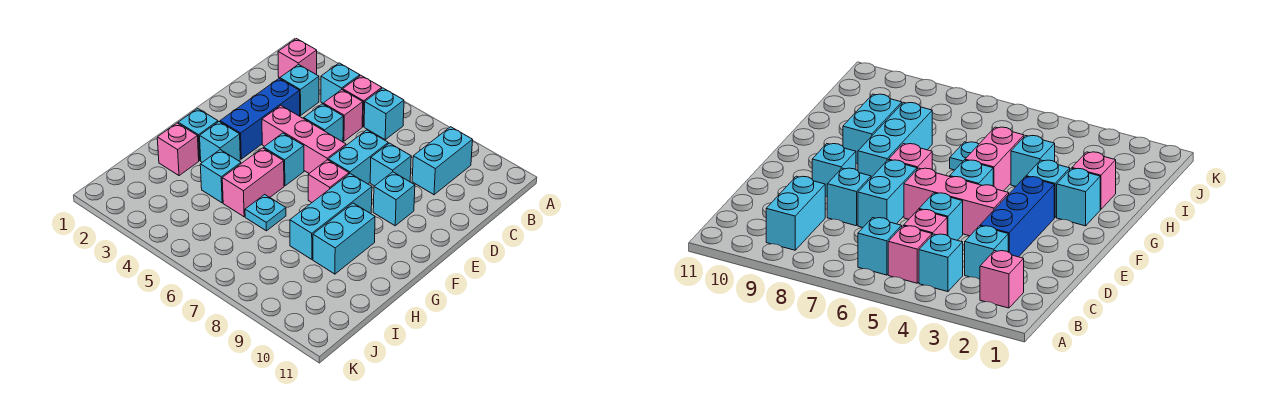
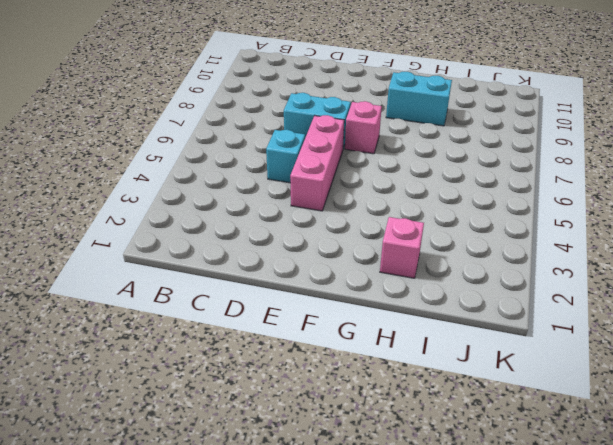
none -> pink brick B2 level 1
none -> cyan brick B4 level 1
none -> pink brick B5 level 1

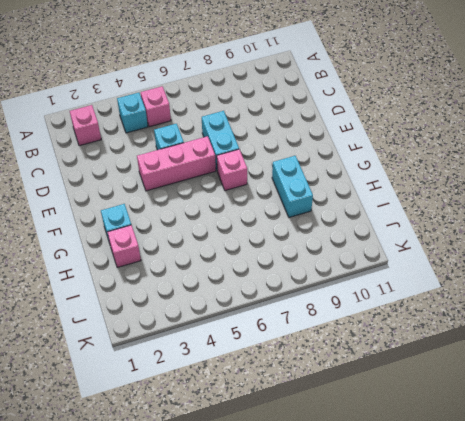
none -> cyan brick B6 level 1
none -> cyan brick B9:C9 level 1
none -> cyan brick C3 level 1

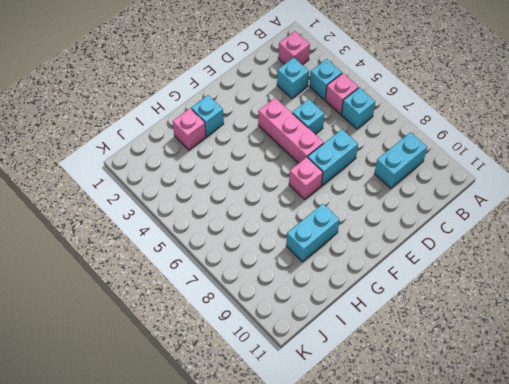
none -> pink brick C5 level 1
none -> blue brick D3:F3 level 1
none -> cyan brick D8 level 1

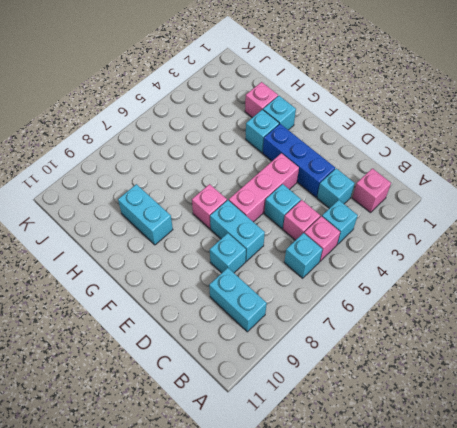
none -> cyan brick E9 level 1
none -> cyan brick F5 level 1
none -> cyan brick F8:H8 level 1

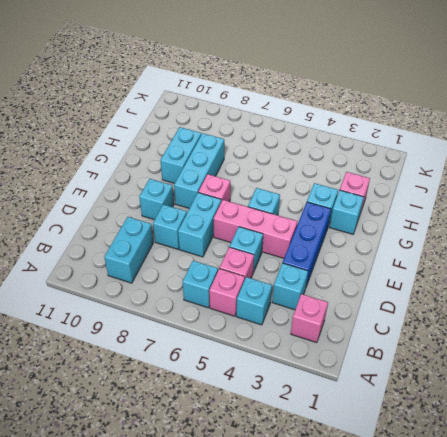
none -> pink brick G5:H5 level 1
none -> cyan brick H4 level 1
none -> cyan plate H6 level 1

